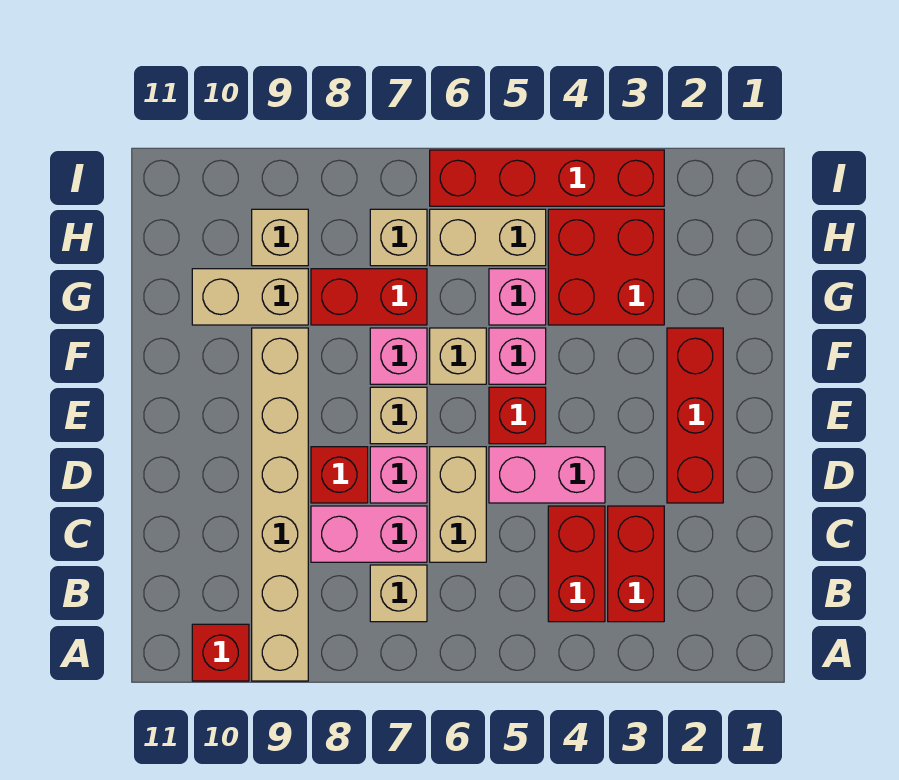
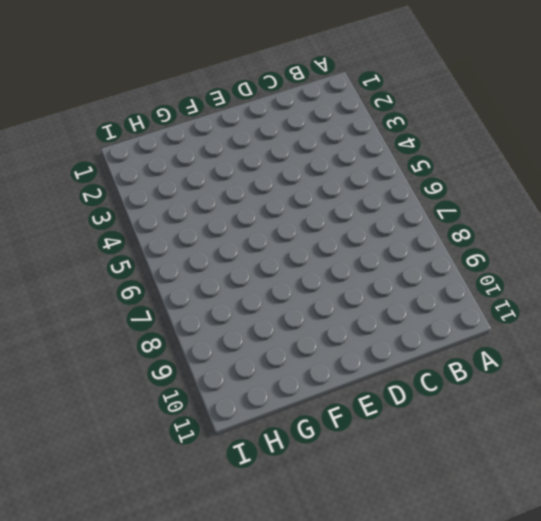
none -> tan brick A9:F9 level 1
none -> red brick A10 level 1
none -> red brick B3:C3 level 1

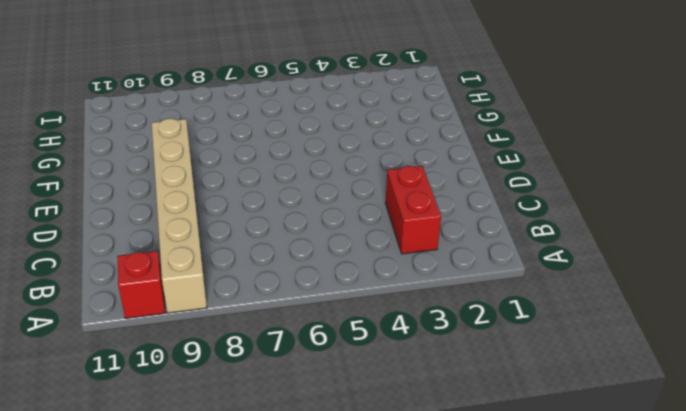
none -> red brick B4:C4 level 1
none -> tan brick B7 level 1
none -> tan brick C6:D6 level 1

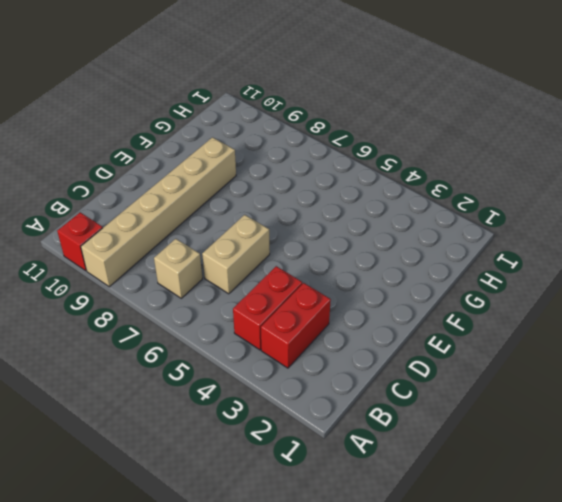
none -> pink brick C7:C8 level 1
none -> red brick D2:F2 level 1
none -> pink brick D4:D5 level 1

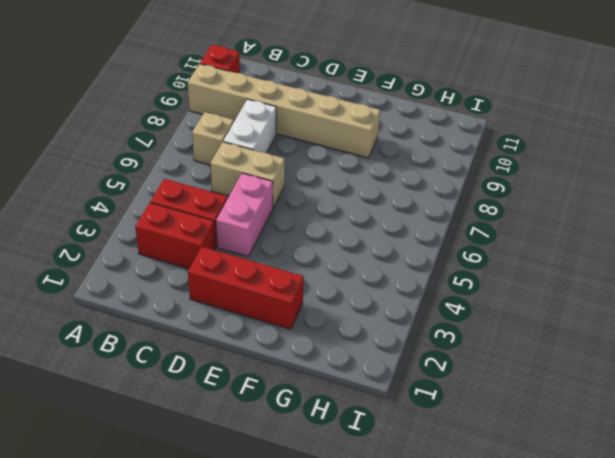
white brick C7:C8 level 1 -> pink brick C7:C8 level 1
none -> pink brick D7 level 1
none -> red brick D8 level 1
none -> red brick E5 level 1

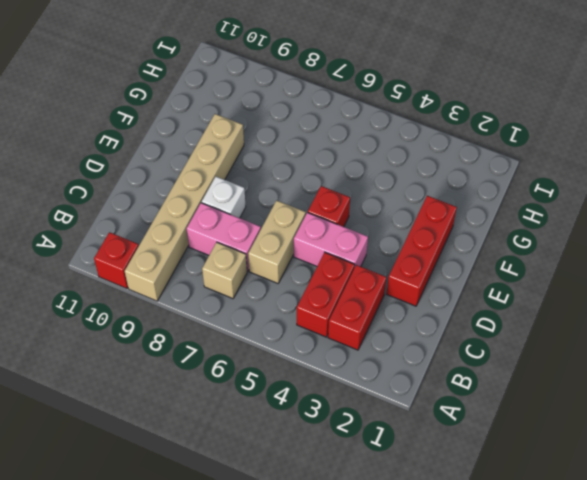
white brick D8 level 1 -> red brick D8 level 1
none -> pink brick D7 level 1
none -> tan brick E7 level 1
none -> pink brick F5 level 1

